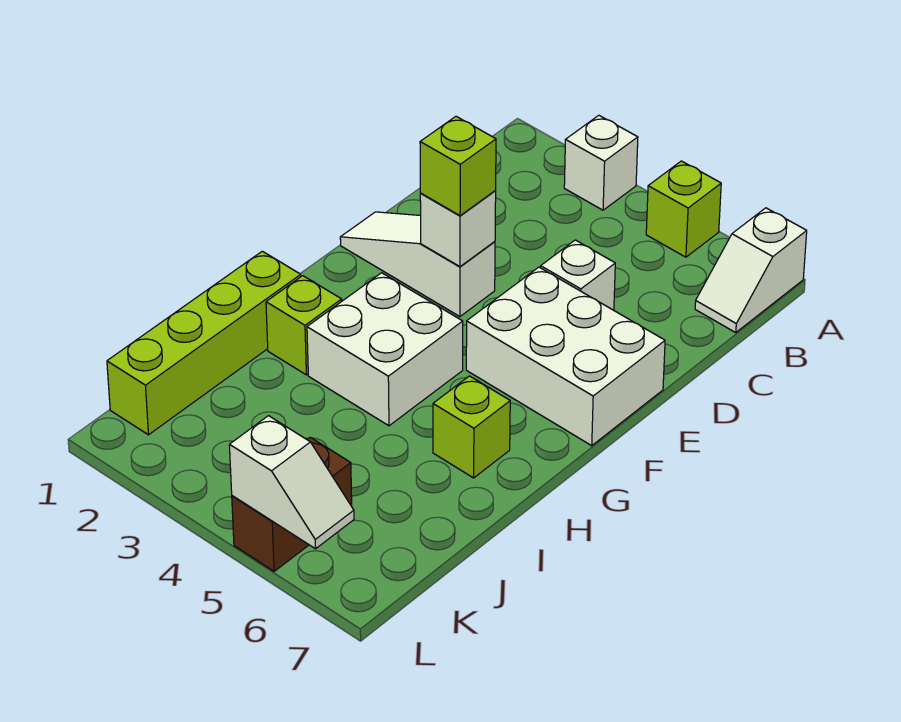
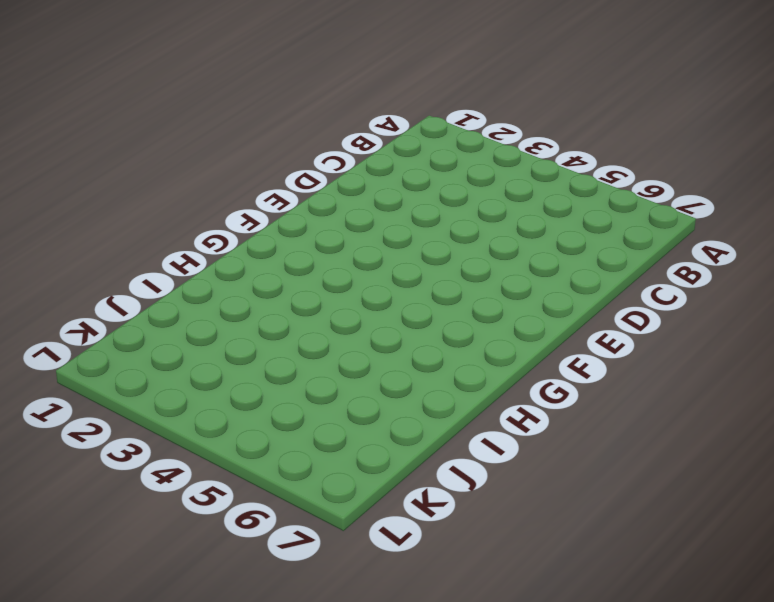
none -> white brick A3 level 1
none -> lime brick A5 level 1
none -> white slope A7:B7 level 1 top A

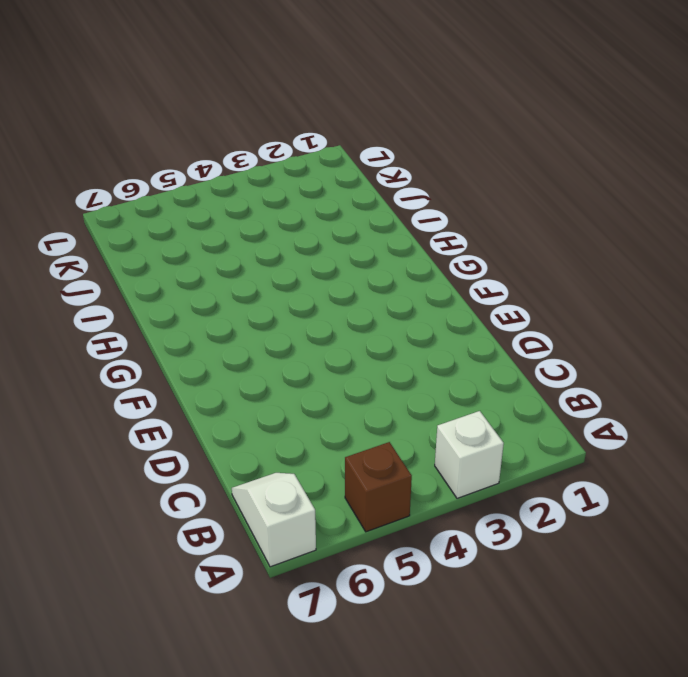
brown brick A5 level 1 -> lime brick A5 level 1
none -> white brick D5 level 1
none -> white slope E1:E3 level 1 top 3
none -> white brick E5:F7 level 1

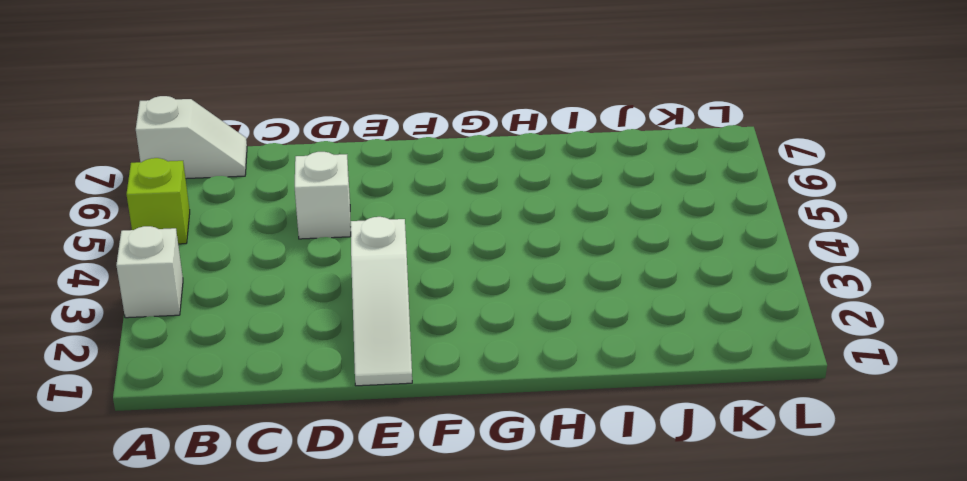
none -> white brick E5:F7 level 1
none -> white brick G3:H4 level 1
none -> lime brick H1:K1 level 1

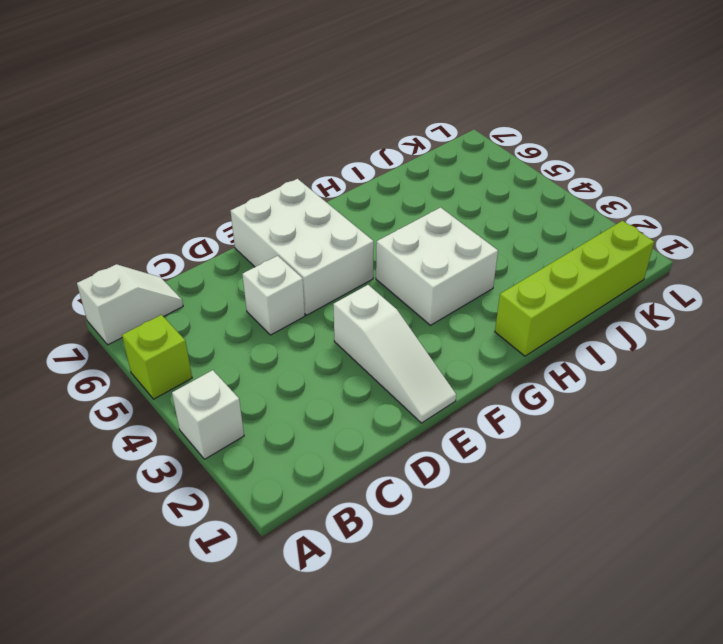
none -> lime brick H2 level 1
none -> lime brick H6 level 1
none -> brown brick K5:L5 level 1

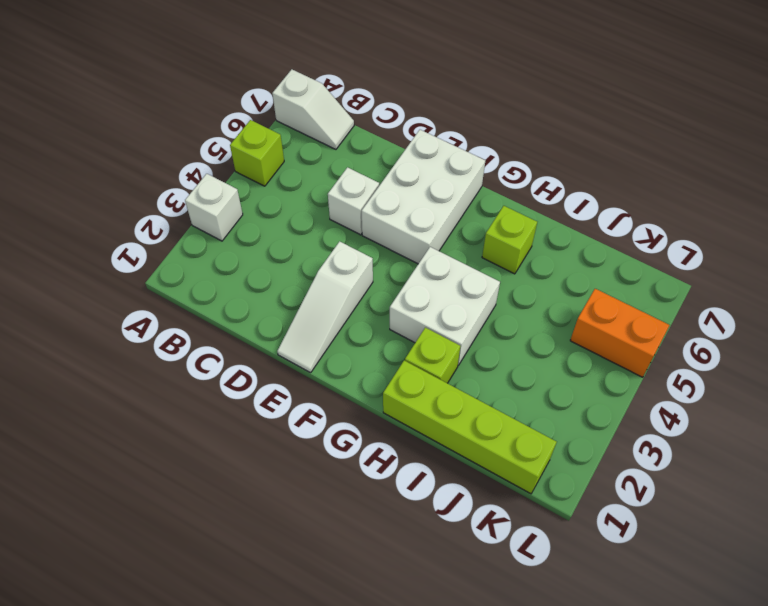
orange brick K5:L5 level 1 -> brown brick K5:L5 level 1
none -> white brick E3 level 2
none -> white slope L5:L6 level 2 top 5
none -> lime brick E3 level 3

